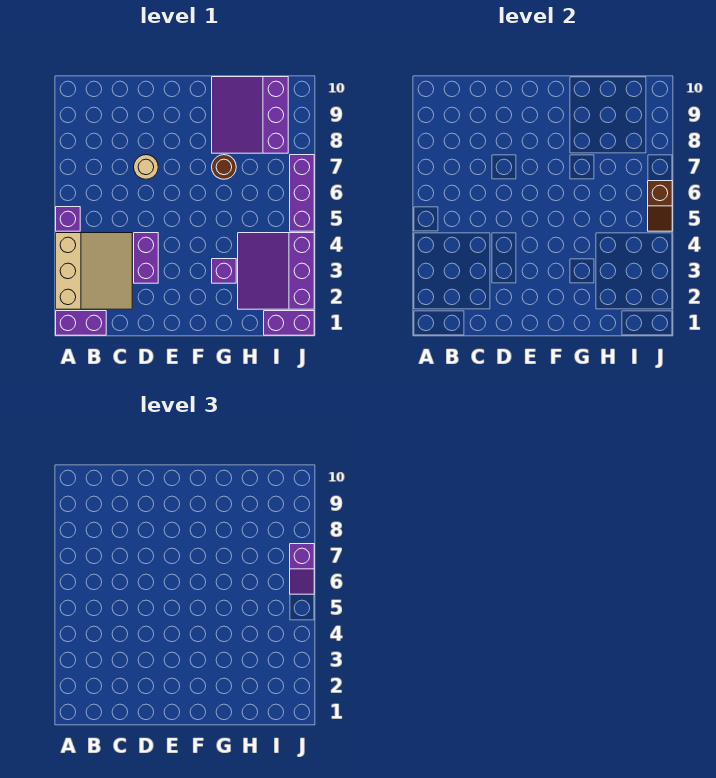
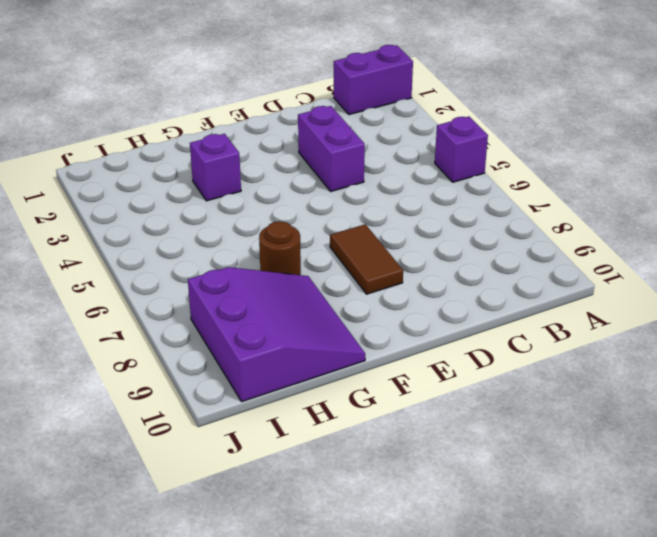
brown tile E7:E8 level 1 -> none
none -> tan slope A2:C4 level 1 top A
none -> tan round brick D7 level 1
none -> purple slope H2:J4 level 1 top J

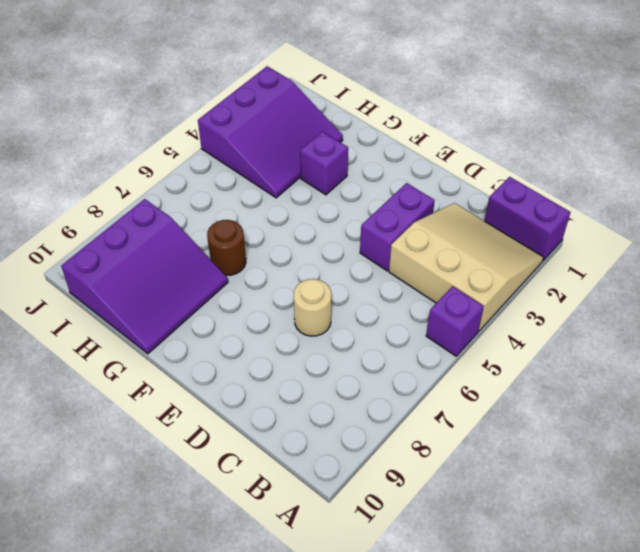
tan slope A2:C4 level 1 top 4 -> tan slope A2:C4 level 1 top A
none -> purple brick I1:J1 level 1
none -> purple brick J5:J7 level 1
none -> brown slope J5:J6 level 2 top 6

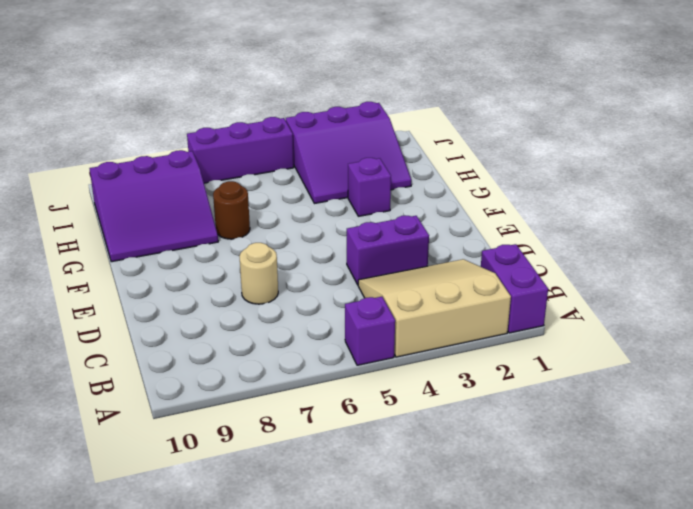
none -> purple brick I1:J1 level 1
none -> brown slope J5:J6 level 2 top 6
none -> purple slope J6:J7 level 3 top 7

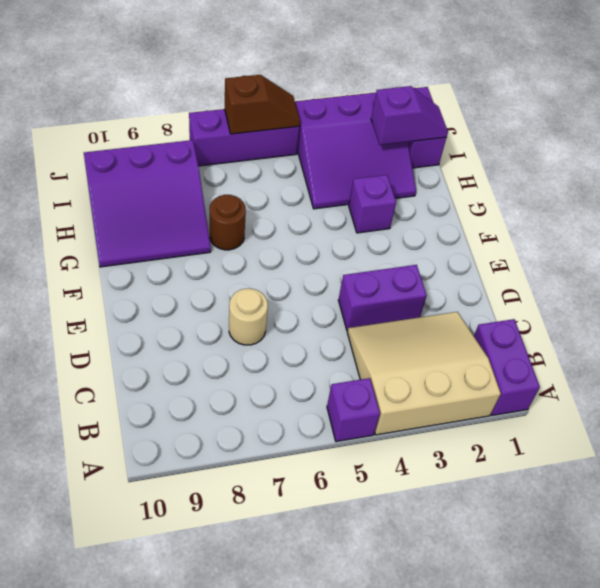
purple slope I1:I2 level 2 top 2 -> purple slope J6:J7 level 3 top 7

